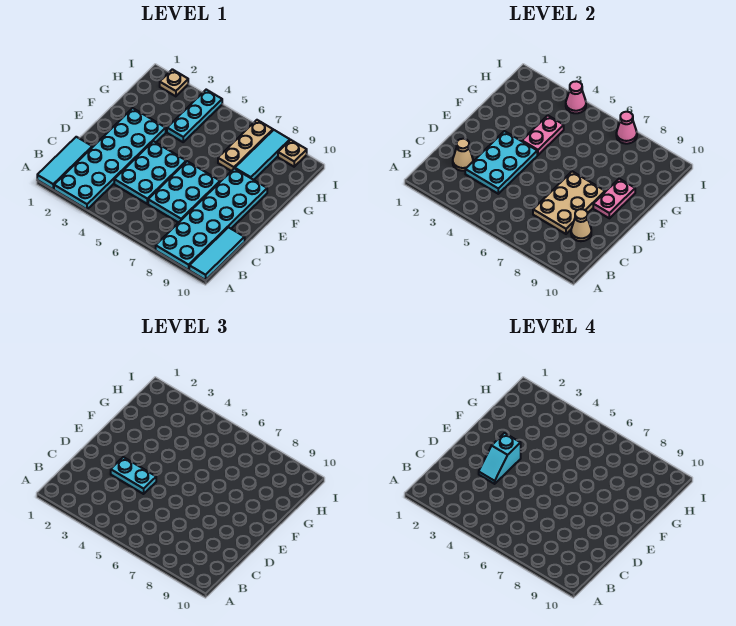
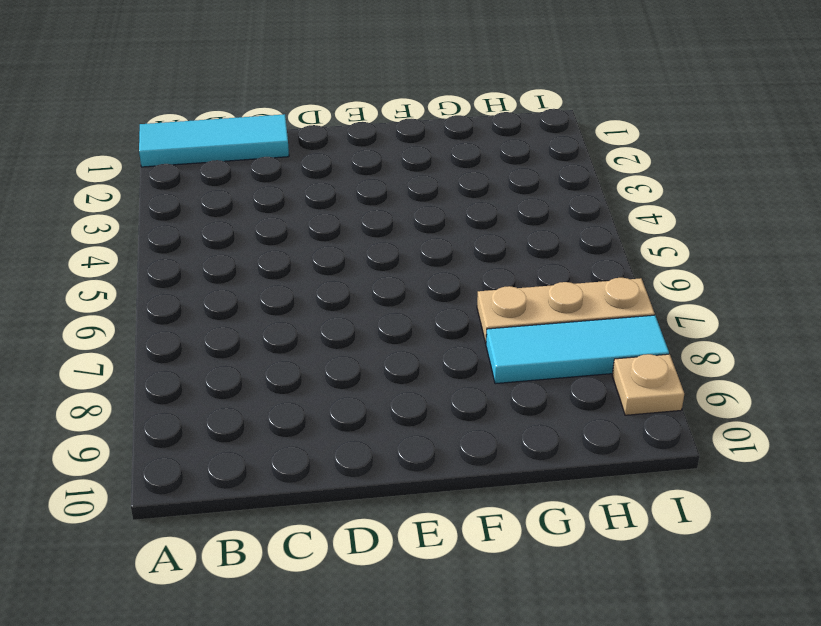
none -> cyan plate A2:F3 level 1
none -> cyan plate A8:F9 level 1
none -> cyan tile A10:C10 level 1

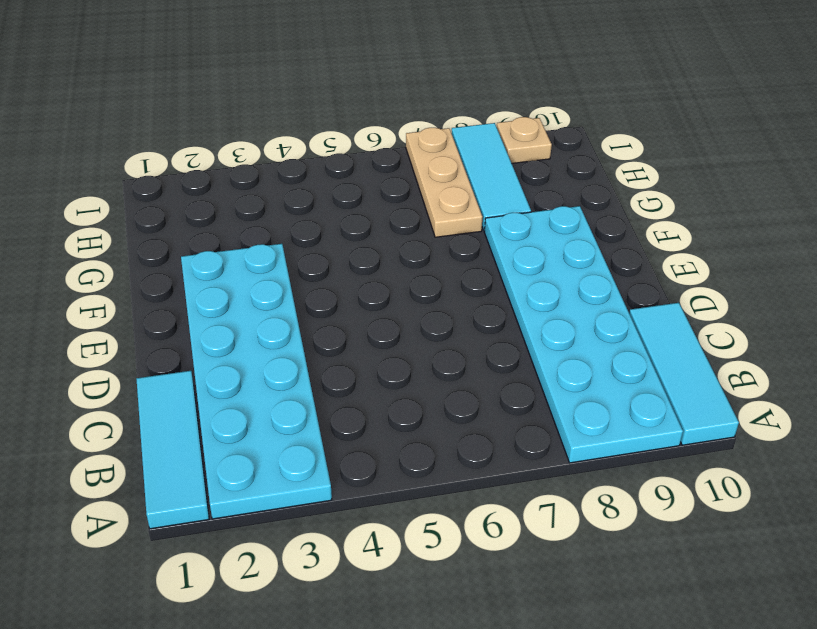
none -> cyan plate C4:E5 level 1
none -> cyan plate C6:E7 level 1
none -> cyan plate G4:I4 level 1

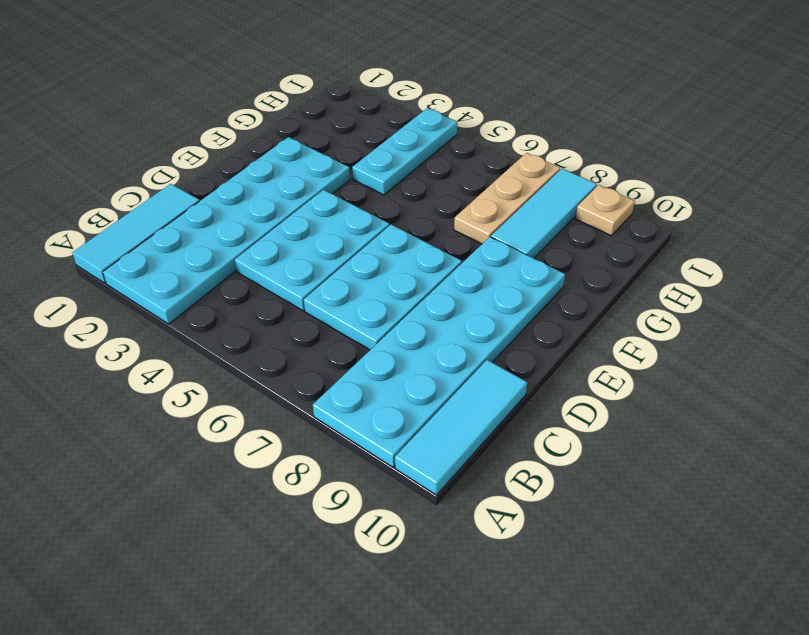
none -> tan plate I2 level 1
none -> tan cone C2 level 2
none -> cyan plate C3:E4 level 2

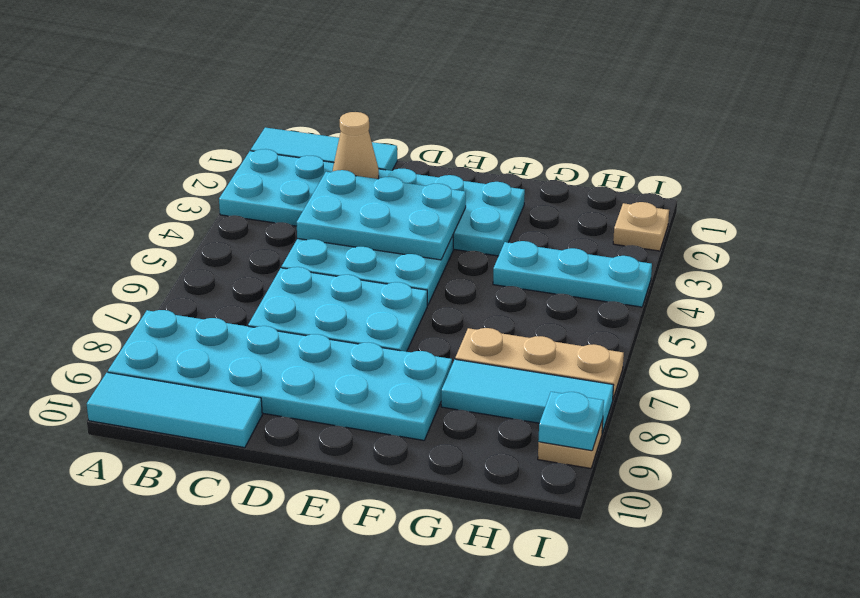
cyan plate I9 level 2 -> none
none -> tan plate C7:E8 level 2
none -> tan cone C9 level 2
none -> pink plate E9:F9 level 2

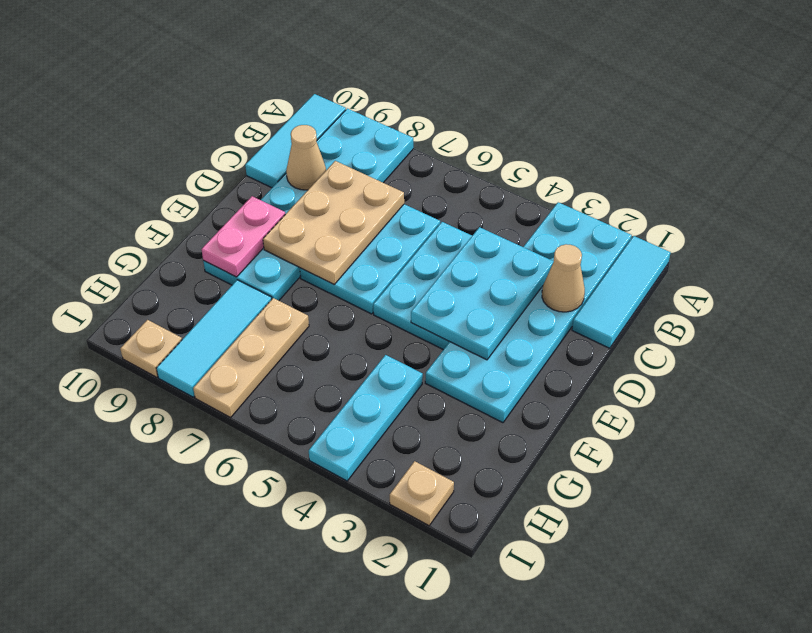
none -> pink plate F4:G4 level 2
none -> pink cone I4 level 2
none -> pink cone I7 level 2

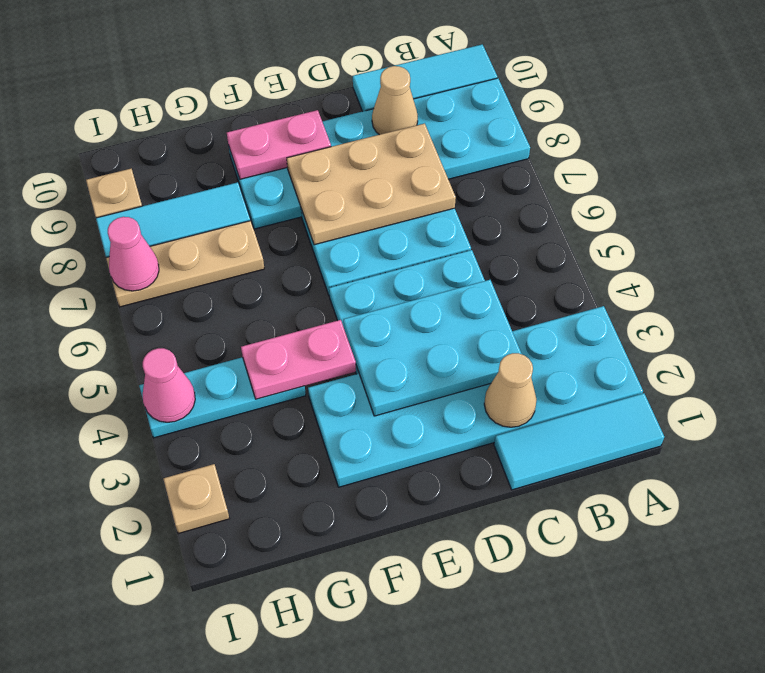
none -> cyan plate D3:D4 level 3
none -> cyan slope D3:E3 level 4 top E

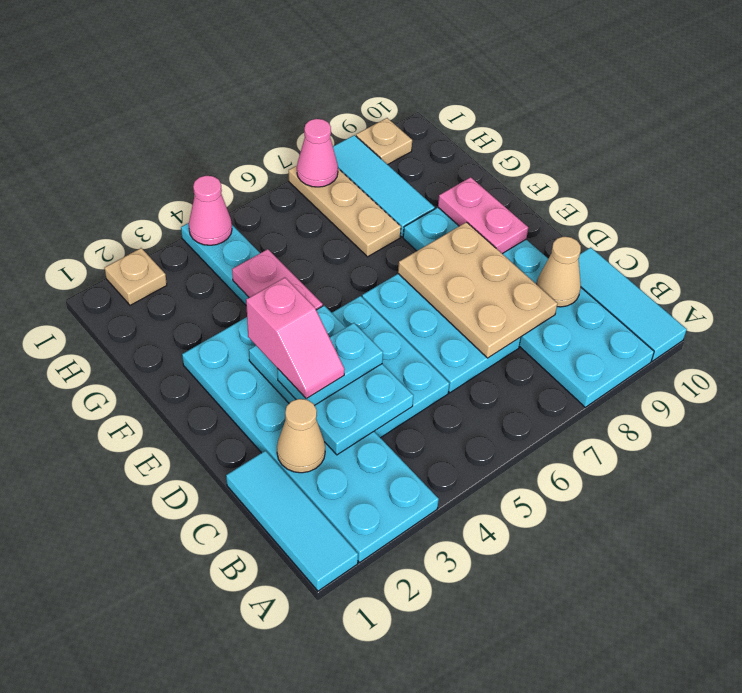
pink slope D3:E3 level 4 top E -> cyan slope D3:E3 level 4 top E

